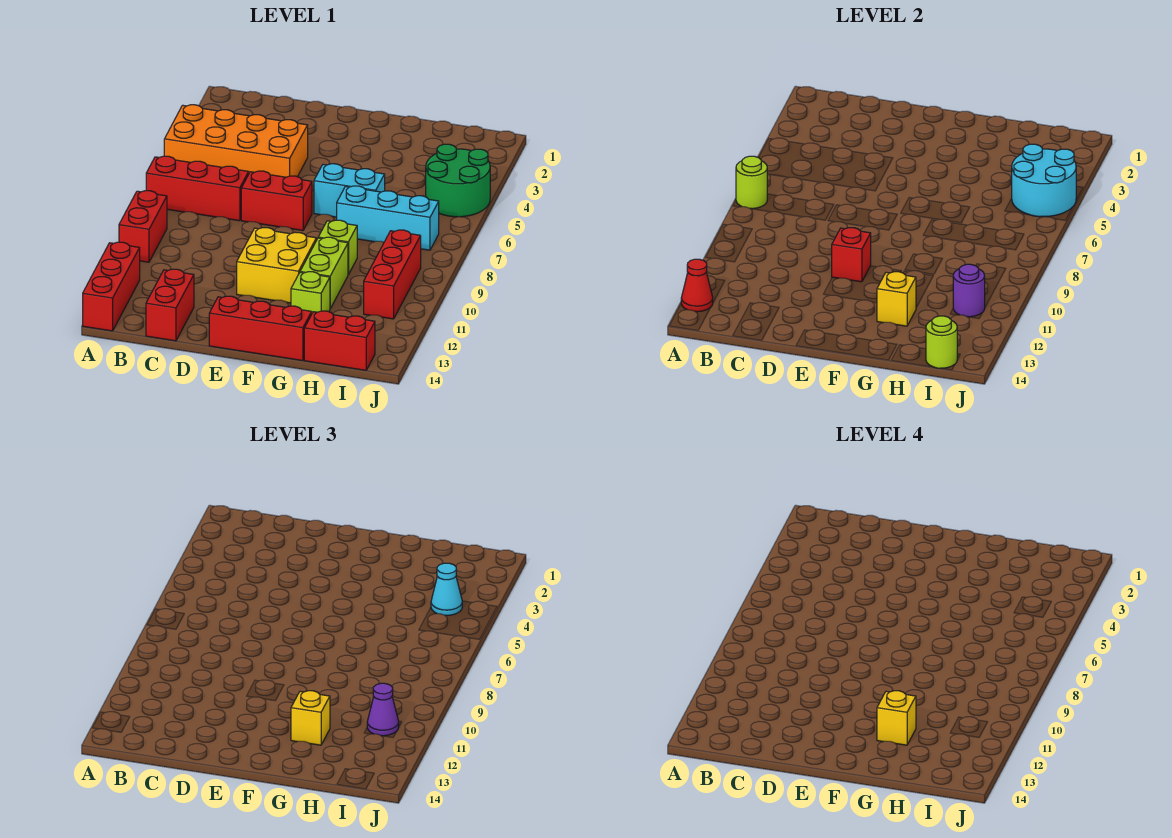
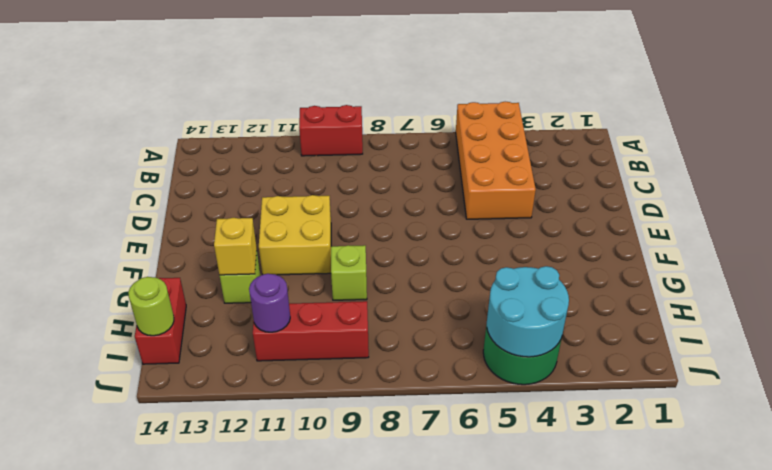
none -> red brick A7:C7 level 1
none -> red brick A12:A14 level 1
none -> red brick C13:C14 level 1

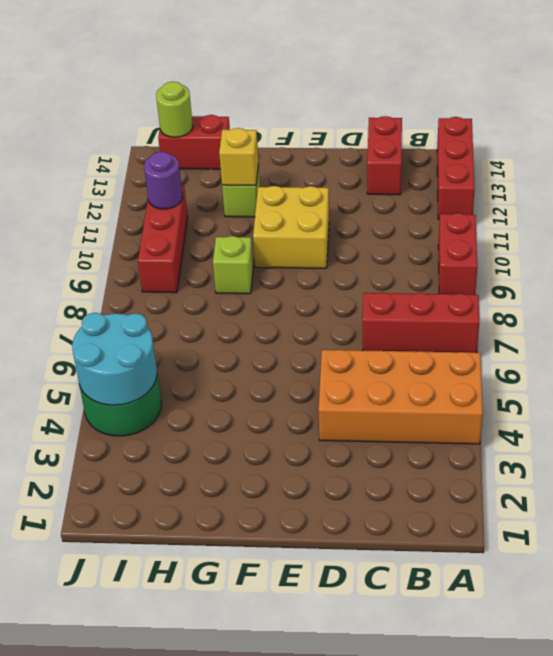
none -> red brick D7:E7 level 1
none -> red brick E14:G14 level 1
none -> cyan brick F6:G6 level 1

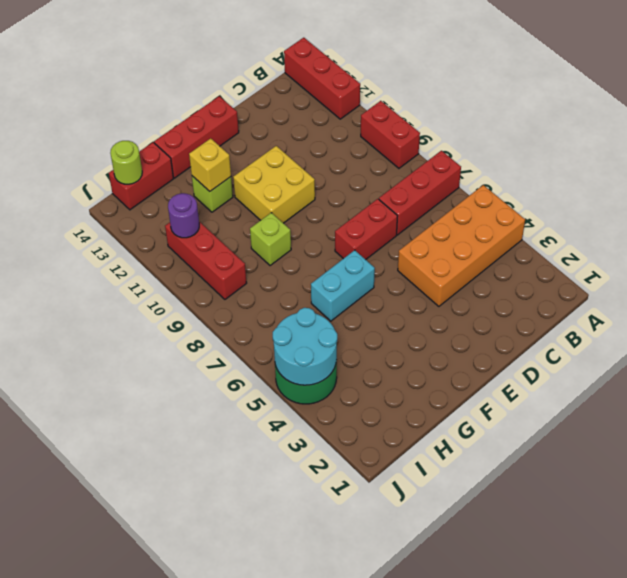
none -> red brick C13:C14 level 1
none -> cyan brick G7:I7 level 1
none -> lime brick G10:G11 level 1

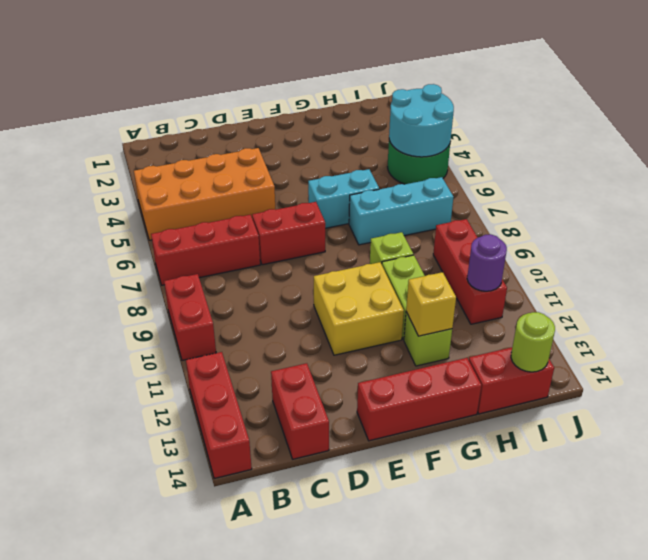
none -> lime round brick A7 level 2
none -> red cone A13 level 2
none -> red brick E10 level 2

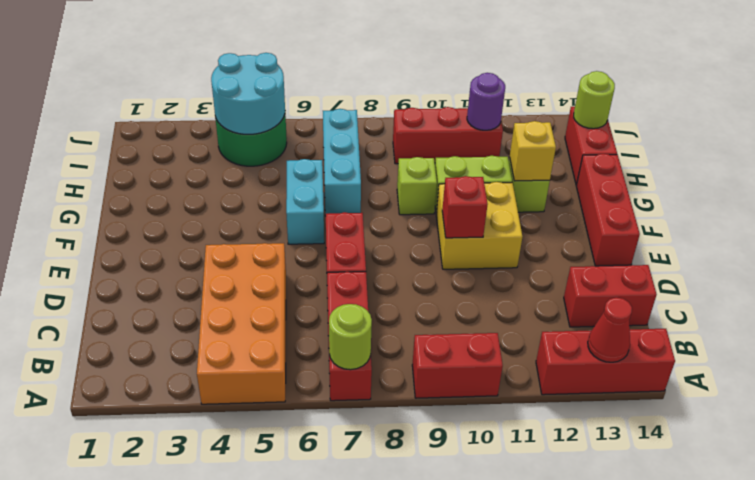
none -> yellow brick G12 level 3
none -> cyan cone I4 level 3
none -> purple cone I11 level 3

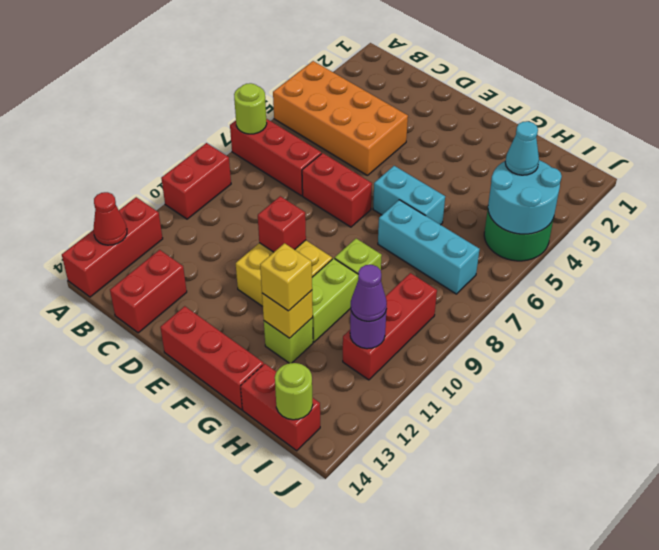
none -> yellow brick G12 level 4

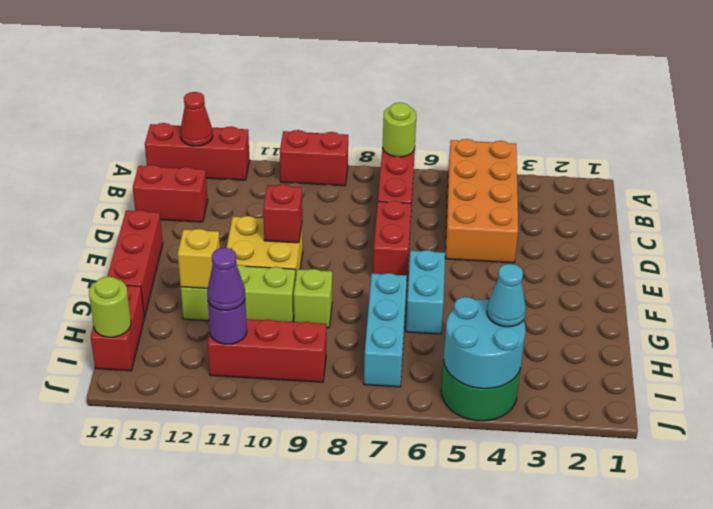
none -> yellow brick G12 level 3
none -> yellow brick G12 level 4

